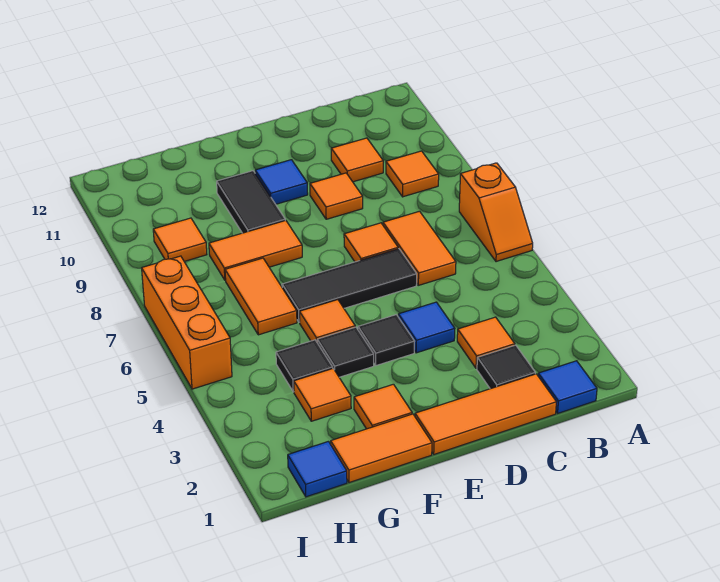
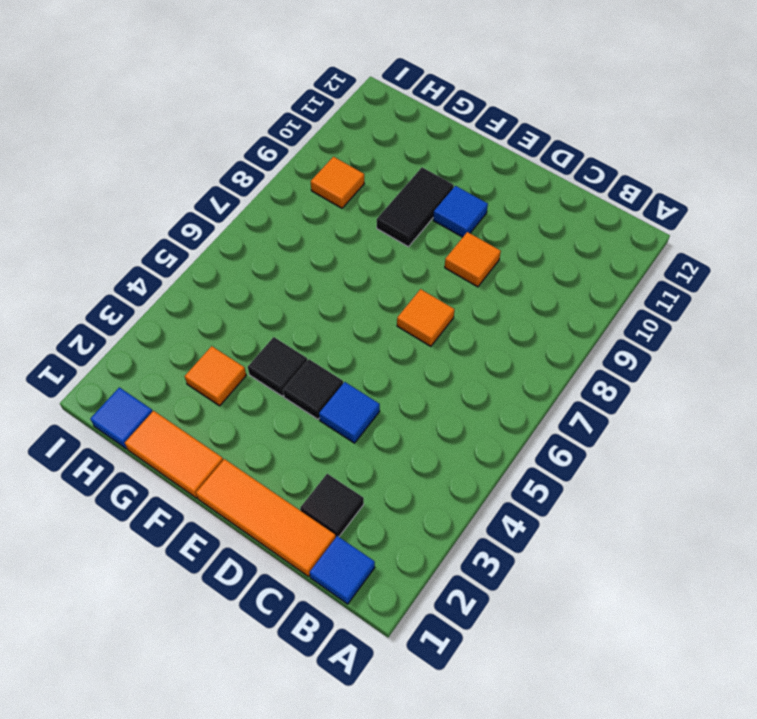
none -> orange slope A6:A7 level 1 top 7
none -> orange tile B9 level 1
none -> orange tile C3 level 1

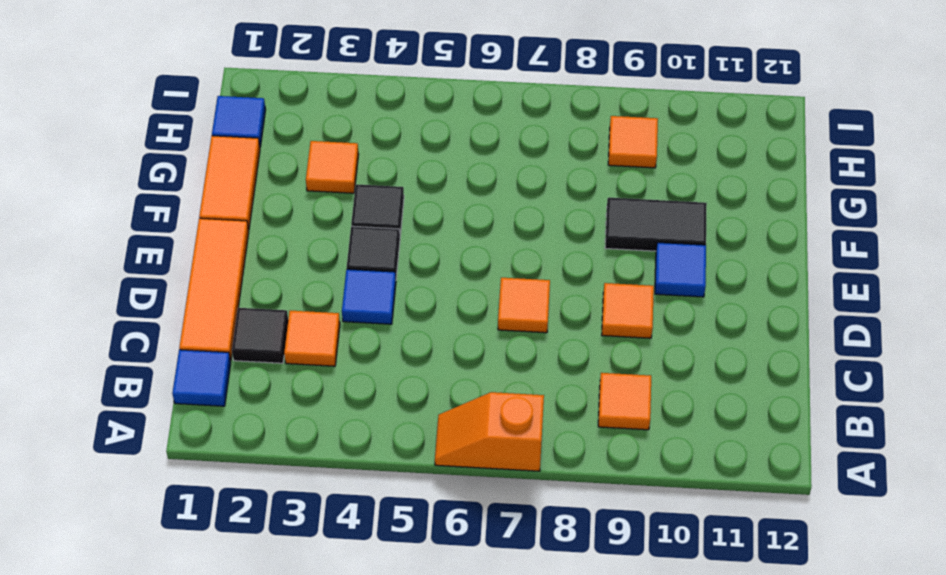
none -> orange tile C6:C7 level 1
none -> orange tile C10 level 1
none -> black tile D6:F6 level 1

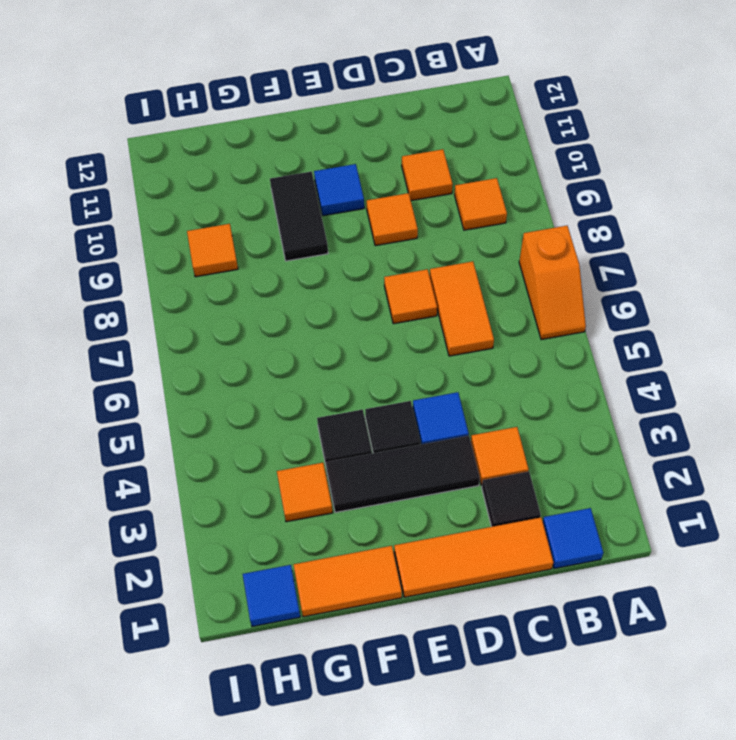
black tile D3:F3 level 1 -> black tile D6:F6 level 1
none -> orange tile F2 level 1
none -> orange tile F5 level 1
none -> orange tile F8:G8 level 1

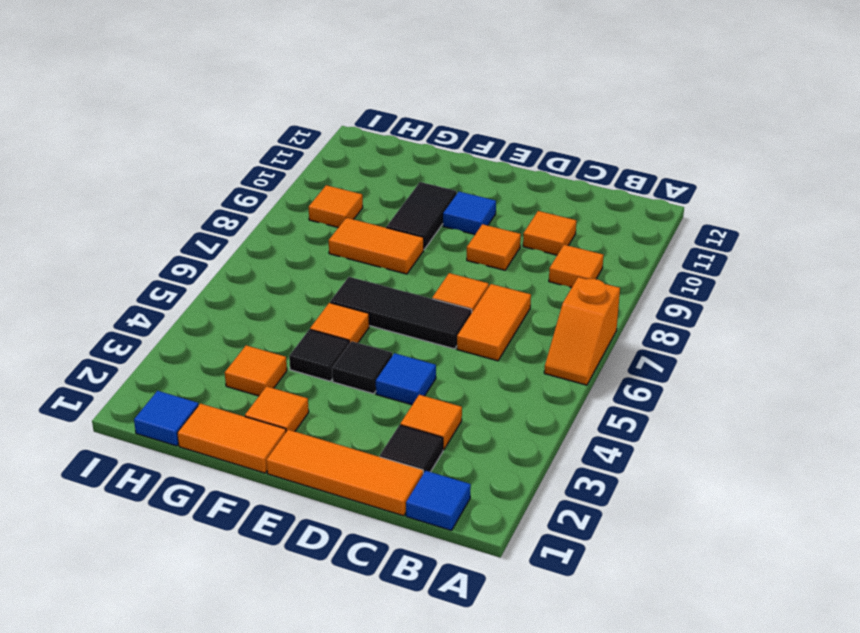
none -> black tile G4 level 1
none -> orange tile G6:G7 level 1
none -> orange brick I5:I7 level 1

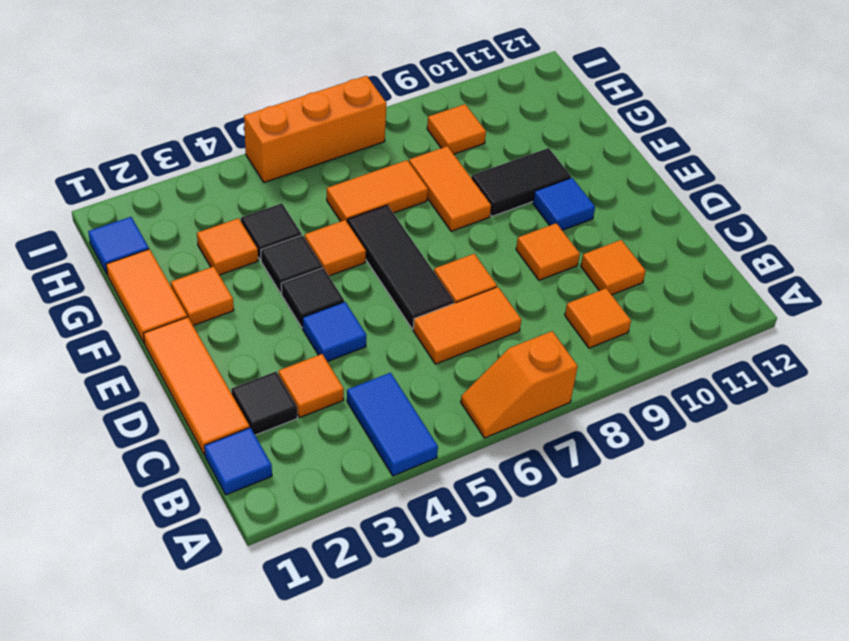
blue tile A4:B4 level 1 -> none

